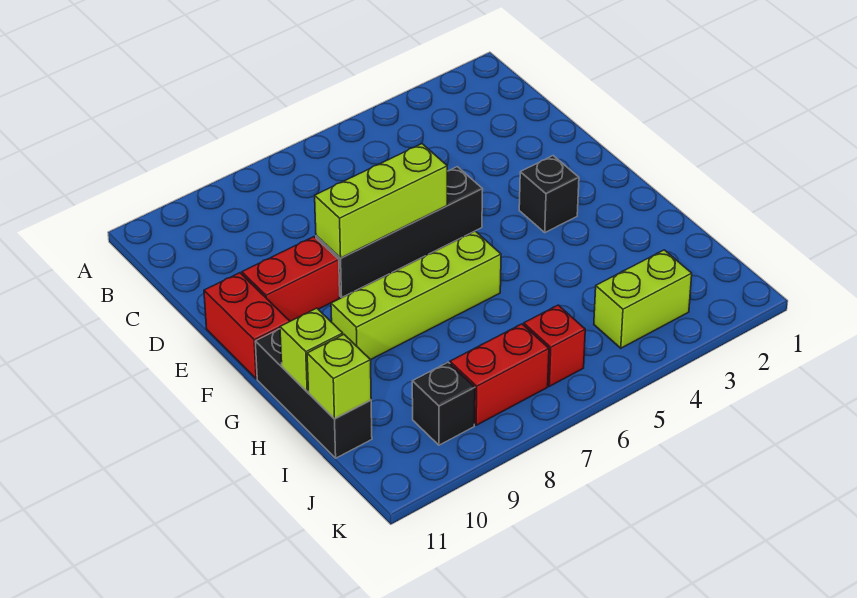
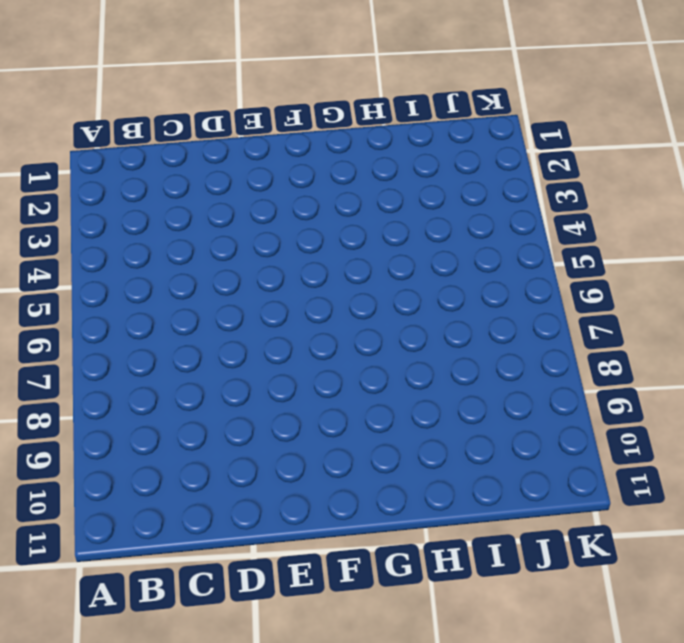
none -> black brick E5:E8 level 1
none -> red brick E9:E10 level 1
none -> red brick E11:F11 level 1

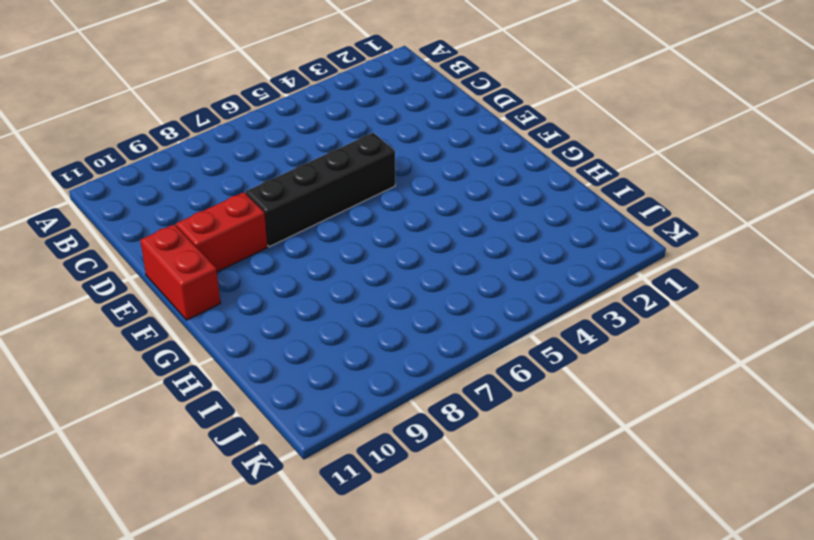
none -> black brick F3 level 1
none -> lime brick G6:G9 level 1
none -> black brick G11:I11 level 1

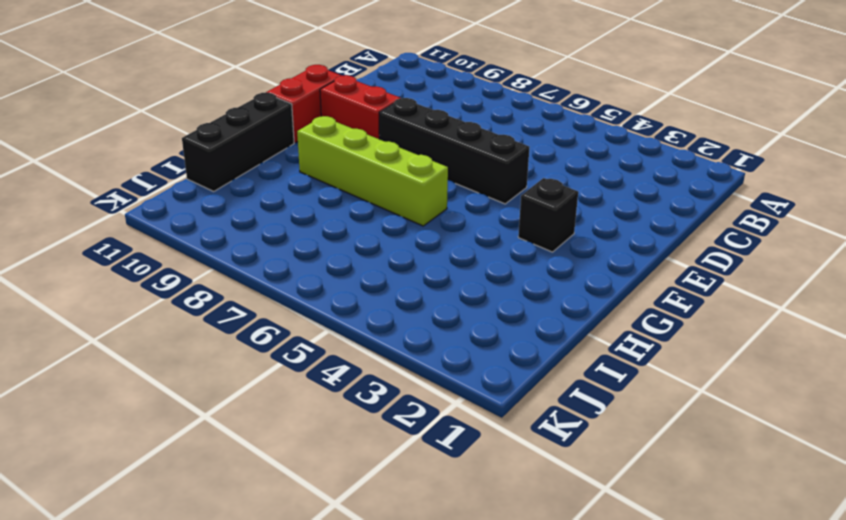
none -> lime brick J3:J4 level 1
none -> red brick J6 level 1
none -> red brick J7:J8 level 1

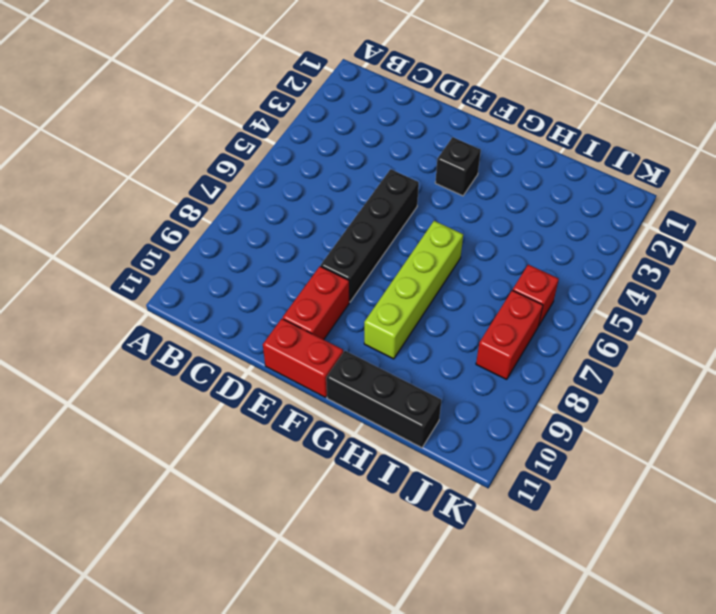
none -> lime brick J3:J4 level 1
none -> black brick J9 level 1
none -> lime brick E6:E8 level 2

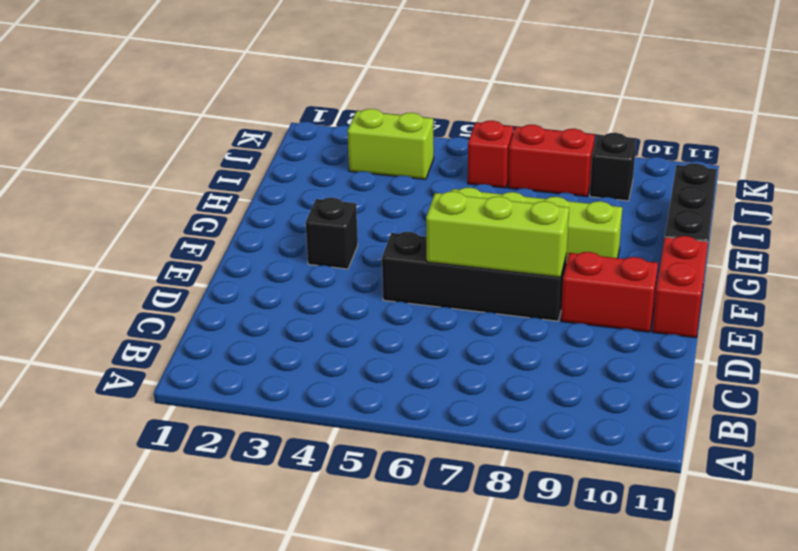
none -> lime brick H11 level 2
none -> lime brick I11 level 2

